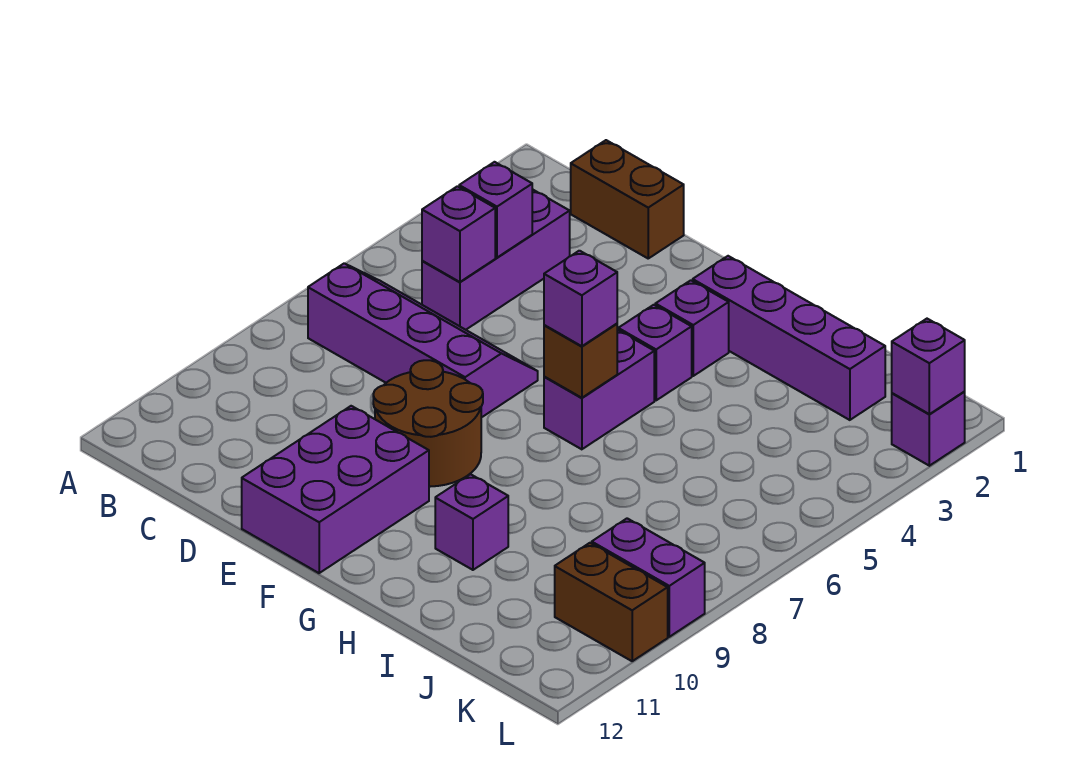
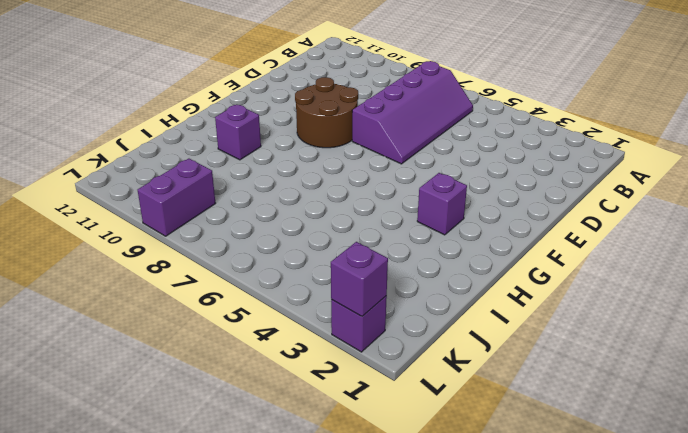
none -> brown brick C1:D1 level 1
none -> purple brick C3:C5 level 1
none -> purple brick E10:F12 level 1

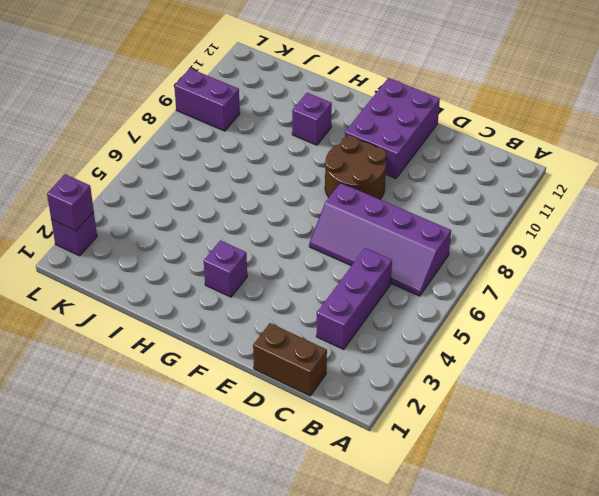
none -> purple brick G2:J2 level 1
none -> purple brick G4 level 1
none -> purple brick G5:G6 level 1

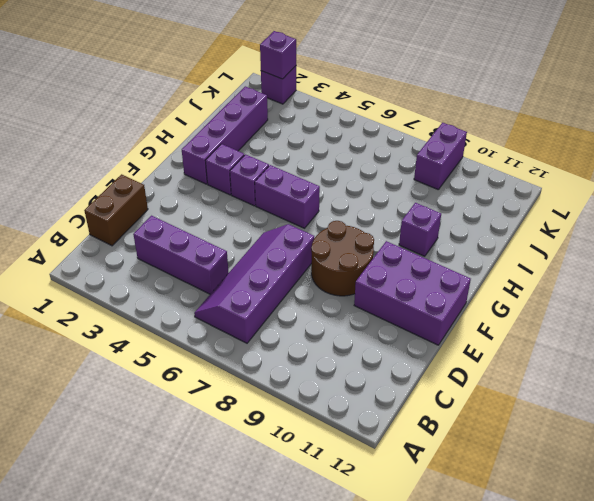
none -> brown brick K10:L10 level 1
none -> purple brick C4 level 2
none -> purple brick C5 level 2

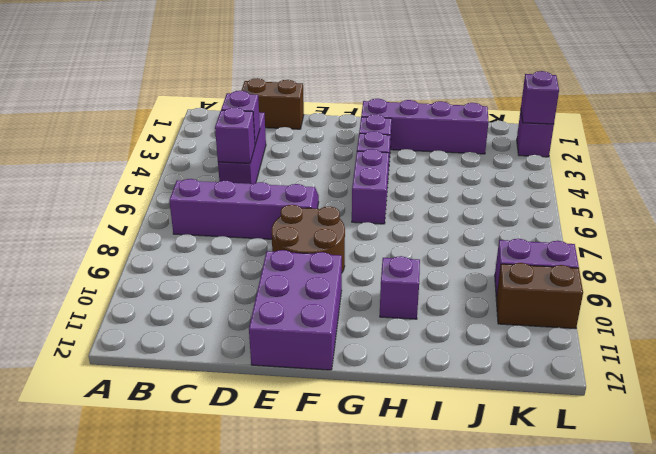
none -> brown brick G6 level 2
none -> purple brick G6 level 3

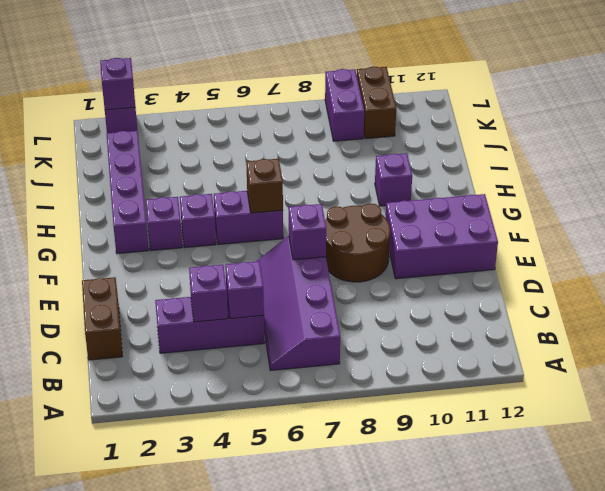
purple brick E7 level 2 -> purple brick G6 level 3

